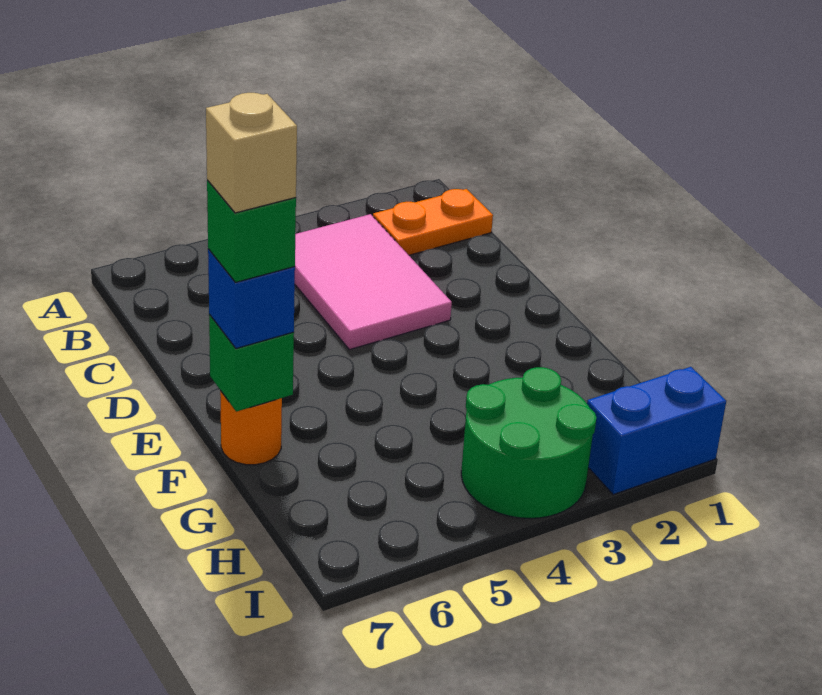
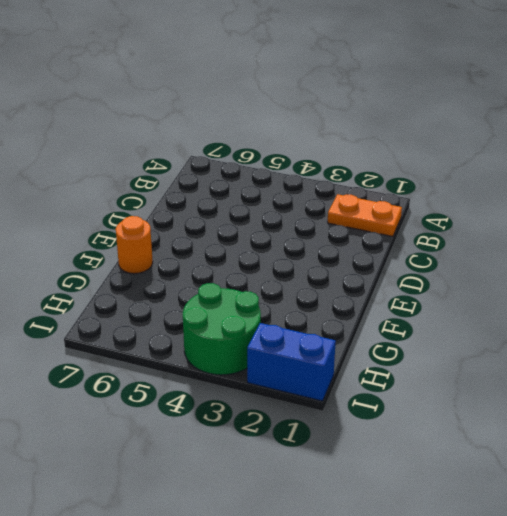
none -> pink tile B3:D4 level 1
none -> green brick F7 level 2

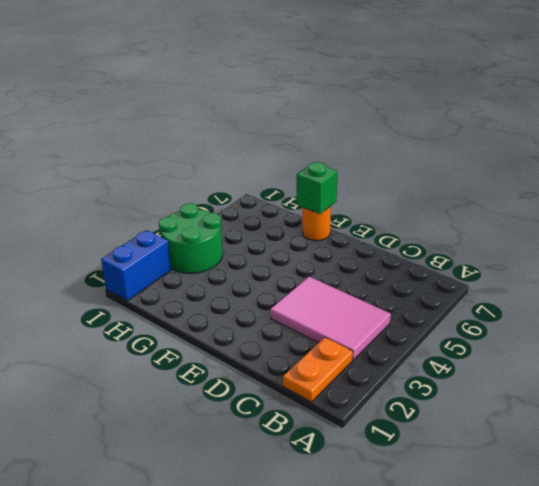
none -> blue brick F7 level 3
none -> green brick F7 level 4

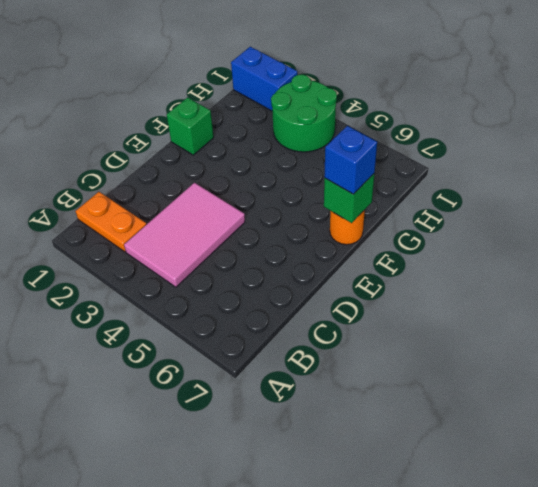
green brick F1 level 1 -> green brick F7 level 4
none -> tan brick F7 level 5

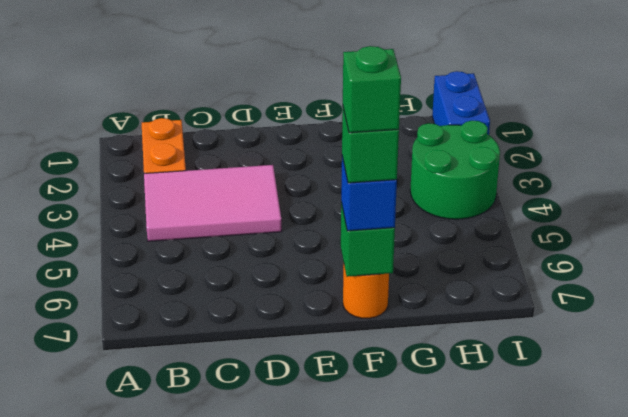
green brick F7 level 5 -> tan brick F7 level 5

